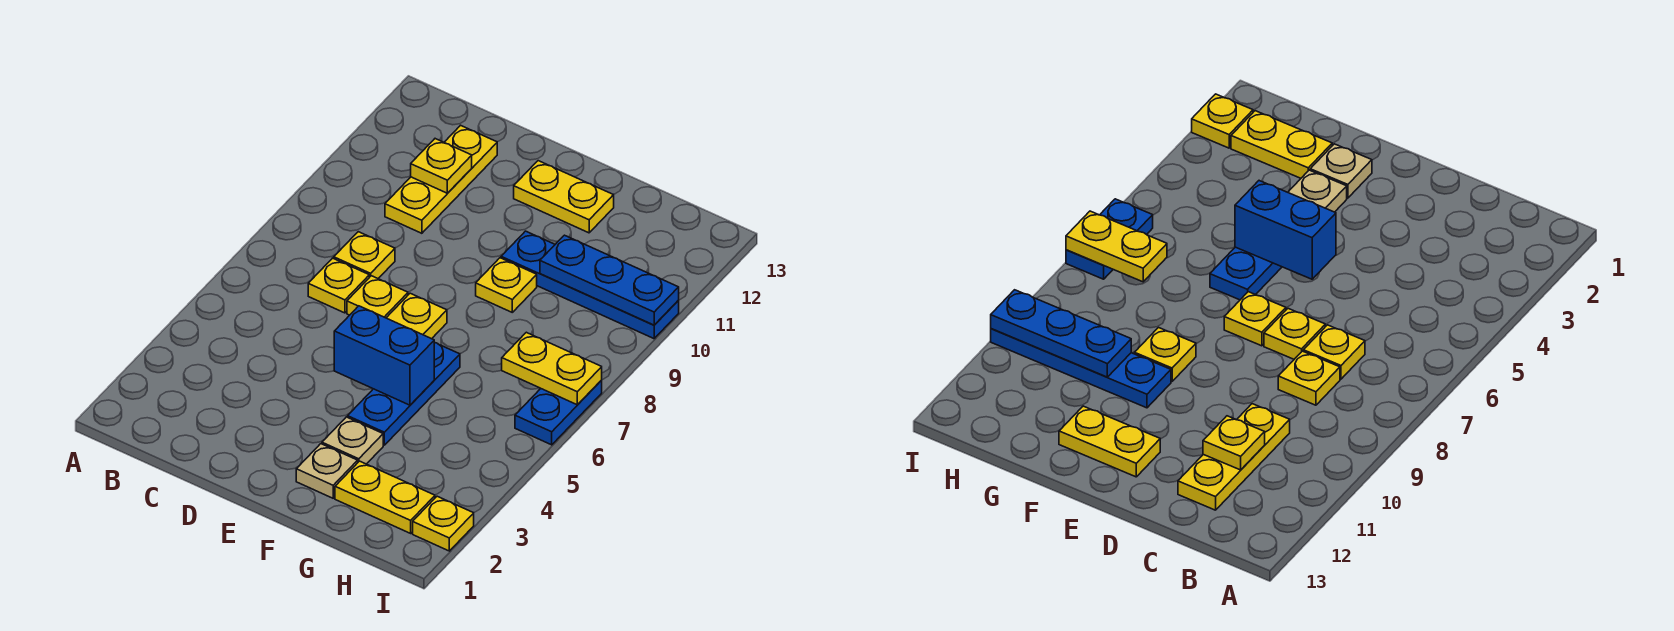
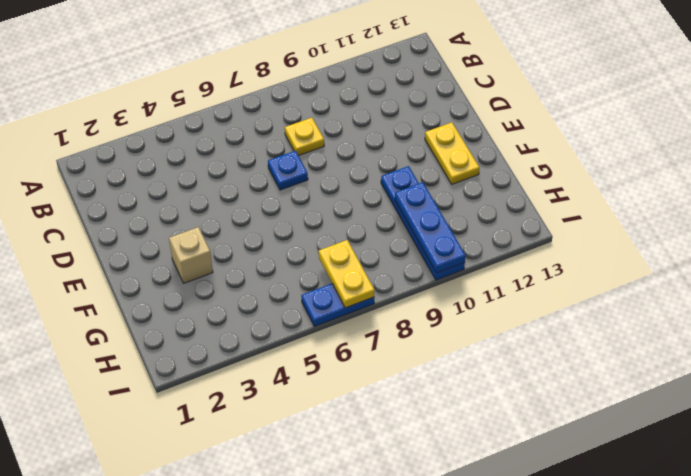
blue plate D7 level 1 -> yellow plate D7 level 1
tan brick F3 level 1 -> tan plate F3 level 1
none -> yellow plate C7 level 1
none -> yellow plate C10:C12 level 1
none -> yellow plate E7 level 1

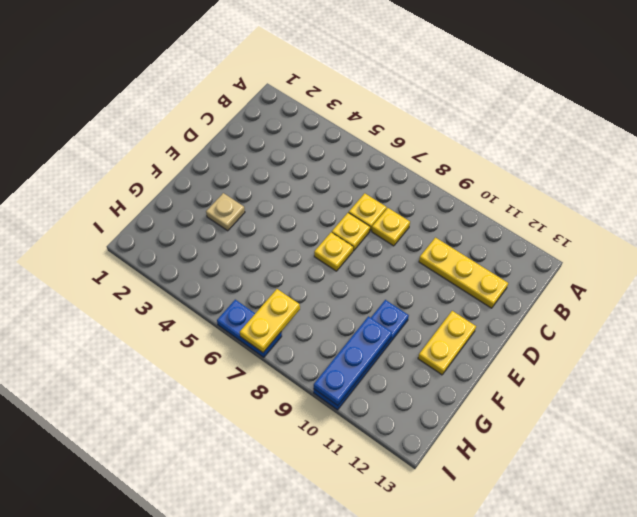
none -> tan plate F2 level 1
none -> blue plate F4:F6 level 1
none -> yellow plate F9 level 1

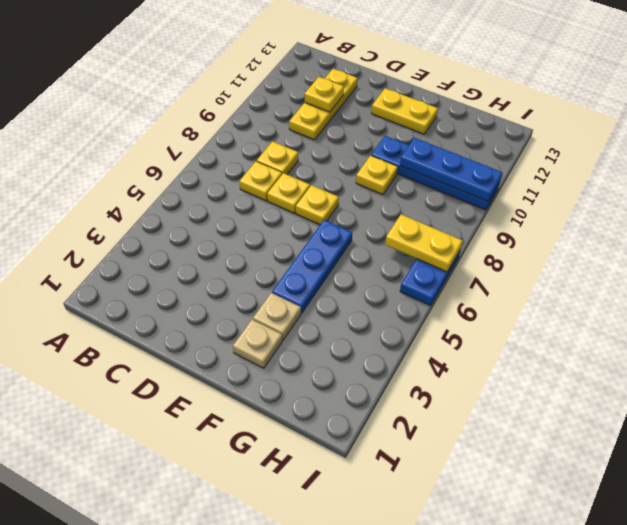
none -> yellow plate G2:H2 level 1
none -> yellow plate I2 level 1
none -> blue brick E5:F5 level 2

